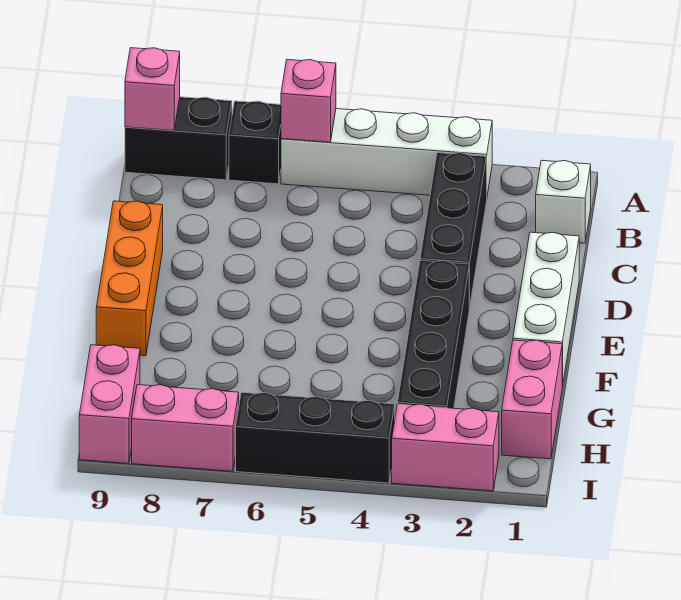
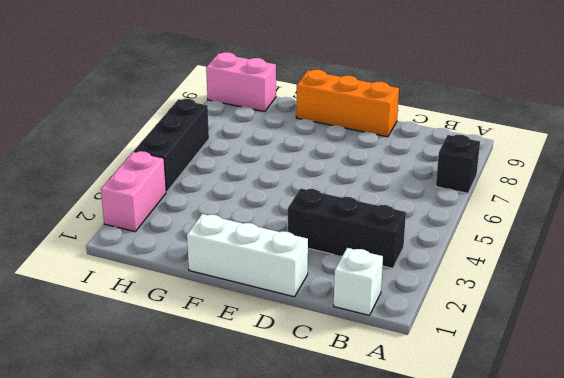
none -> white brick A3:A6 level 1
none -> black brick A8:A9 level 1
none -> black brick E3:H3 level 1

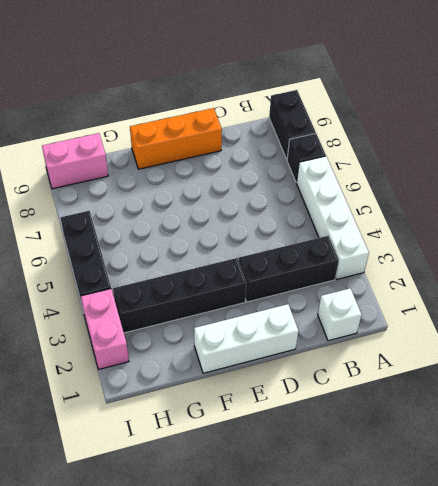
none -> pink brick G1:H1 level 1
none -> pink brick I7:I8 level 1
none -> pink brick A6 level 2

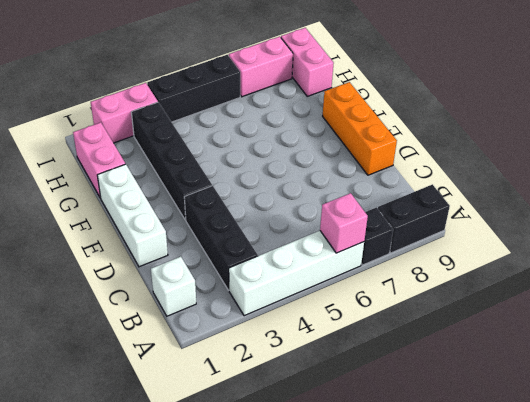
none -> pink brick A9 level 2

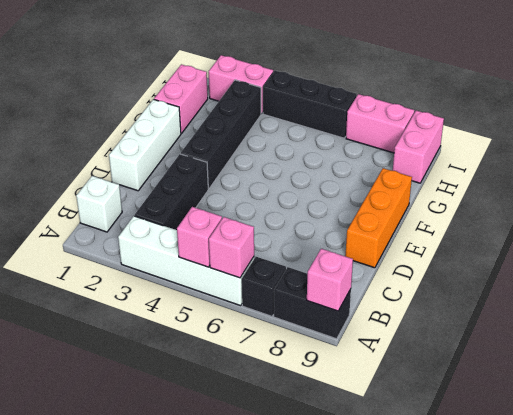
pink brick A5 level 2 -> none

